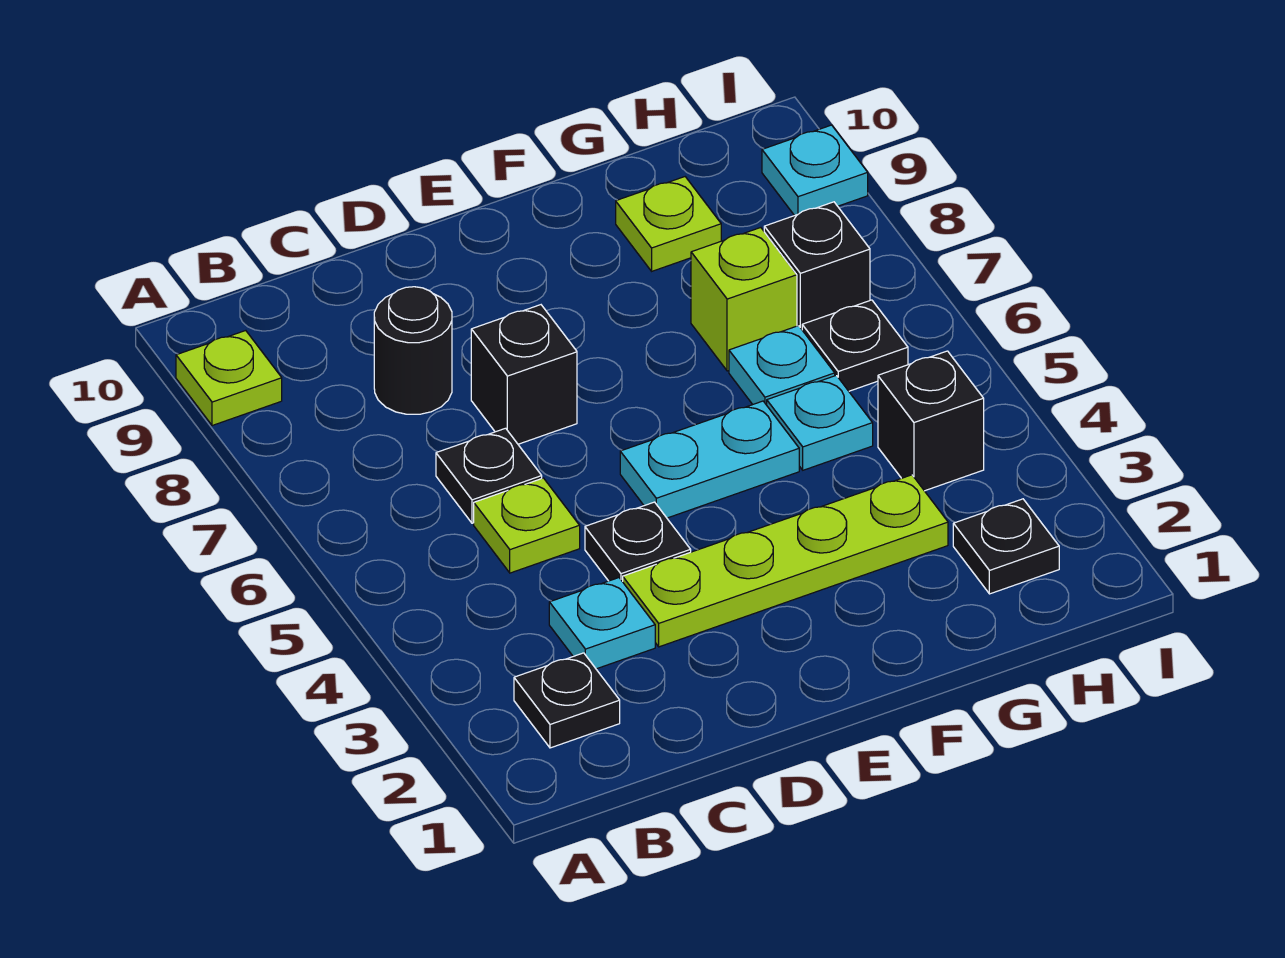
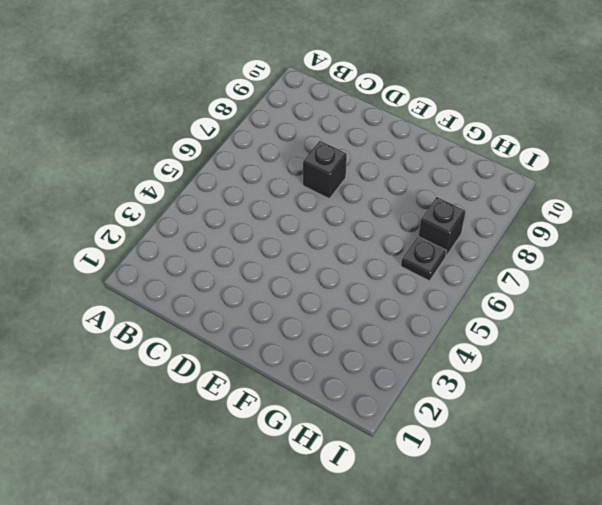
none -> lime plate A9 level 1
none -> black plate B2 level 1
none -> cyan plate C3 level 1

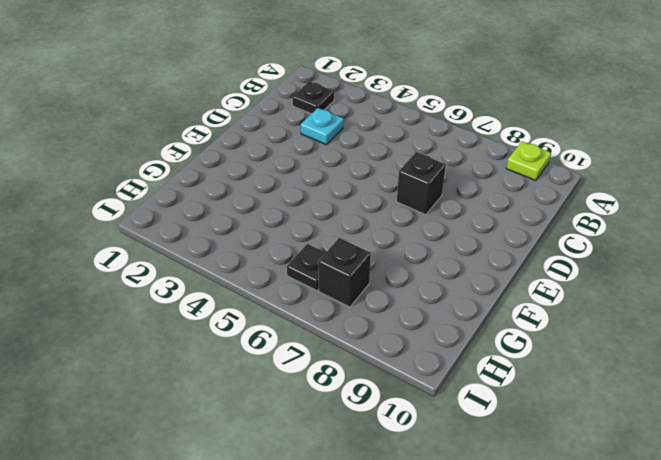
none -> lime plate C5 level 1
none -> black plate C6 level 1
none -> black round brick C8 level 1

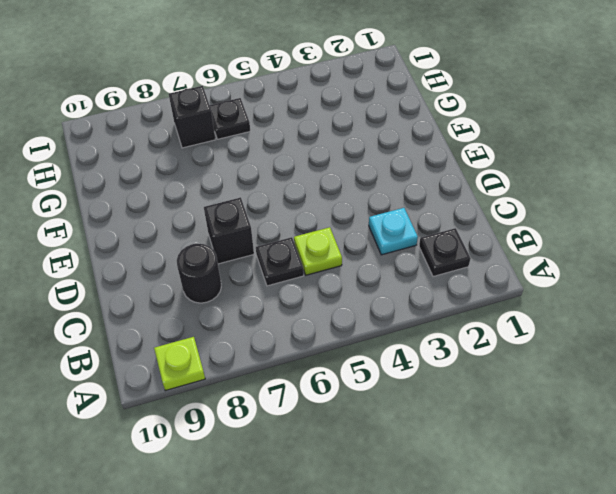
none -> lime plate D3:G3 level 1
none -> black plate D4 level 1
none -> cyan plate E5:F5 level 1

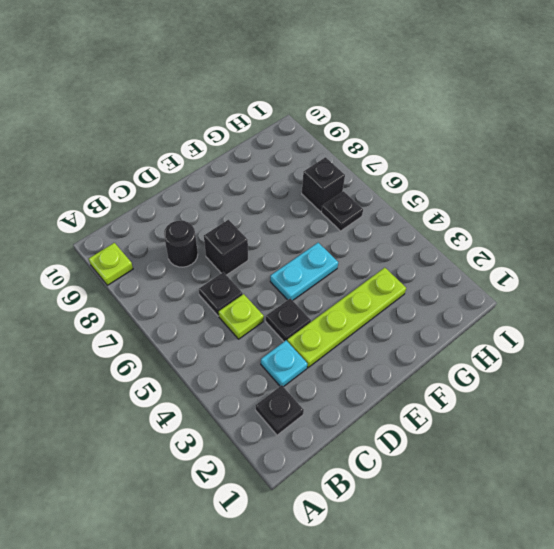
none -> cyan plate G5 level 1
none -> cyan plate G6 level 1
none -> lime brick G7 level 1

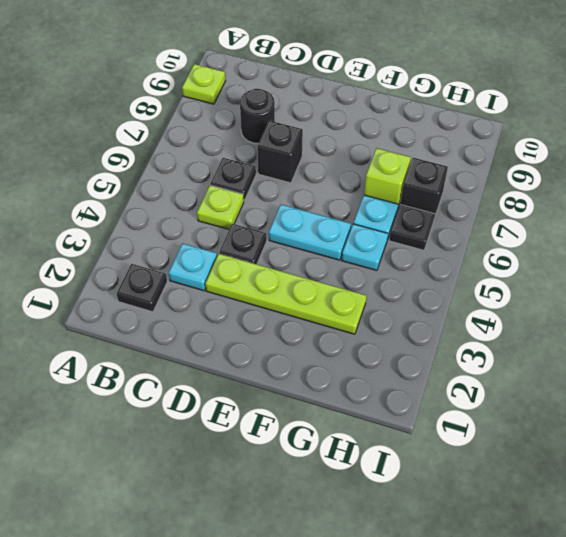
none -> lime plate G9 level 1
none -> black plate H2 level 1
none -> black brick H4 level 1

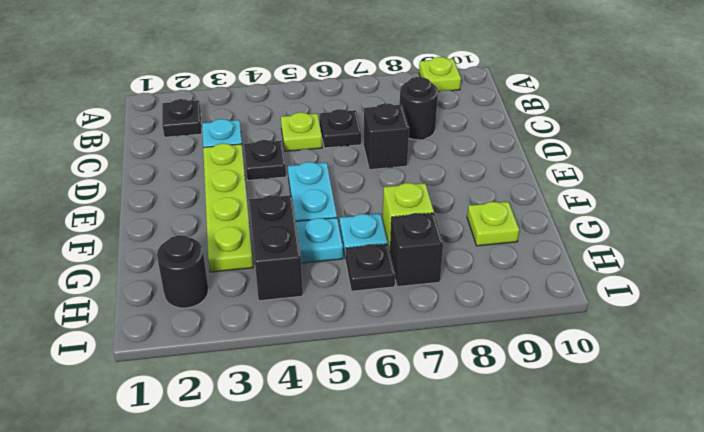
black brick G4:H4 level 1 -> black brick H4 level 1
black round brick H2 level 1 -> black plate H2 level 1
none -> cyan plate I9 level 1

